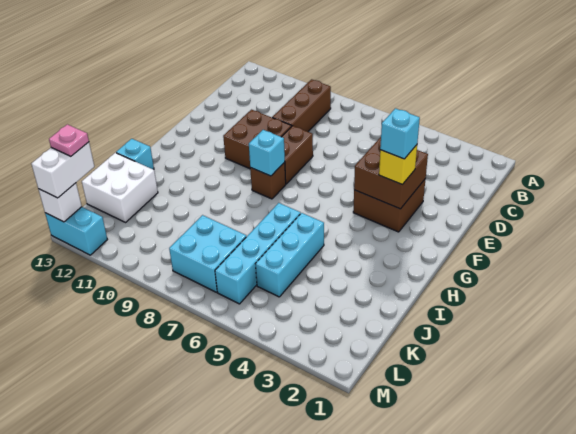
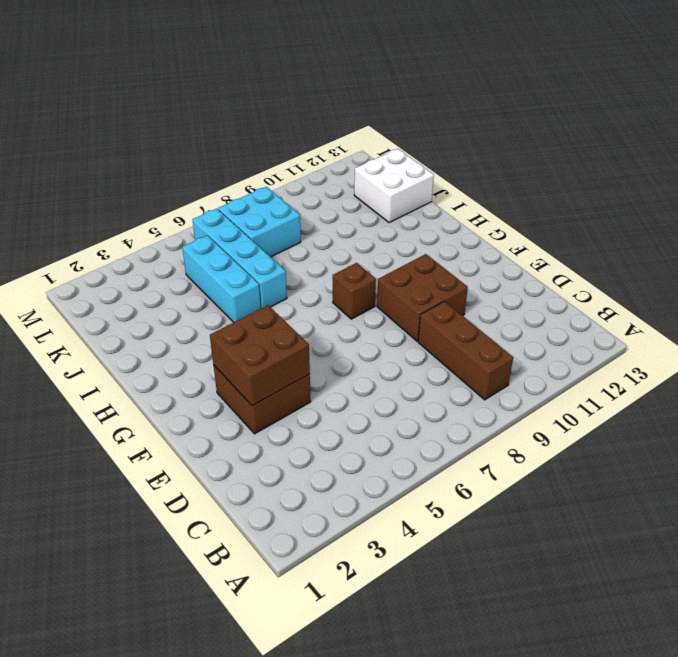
none -> brown brick E8:F8 level 1
none -> cyan brick I13 level 1
none -> cyan brick M12:M13 level 1

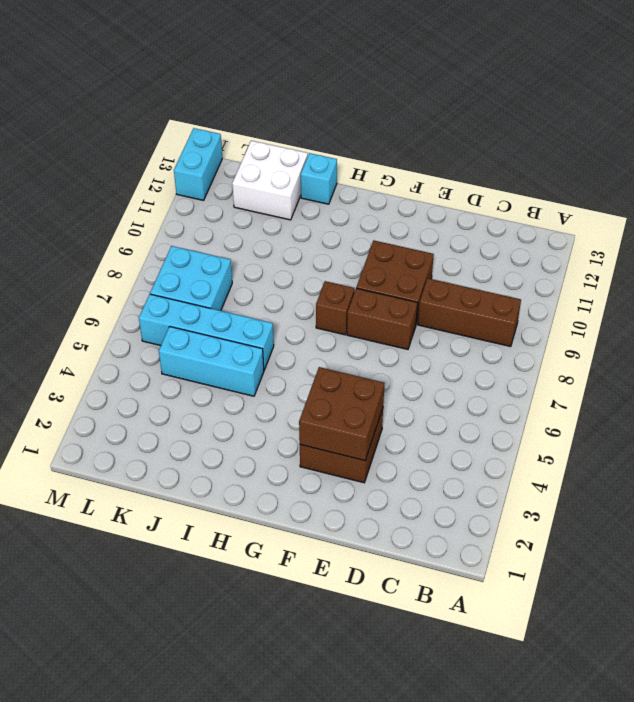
none -> cyan brick G8 level 2
none -> white brick M13 level 2
none -> yellow brick F3 level 3

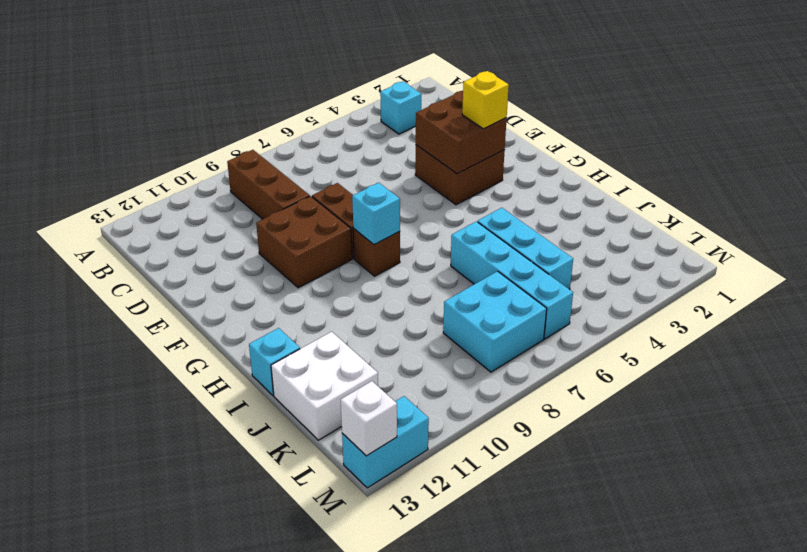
cyan brick B3 level 1 -> cyan brick F3 level 4
none -> white brick L13:M13 level 3
none -> pink plate L13 level 4

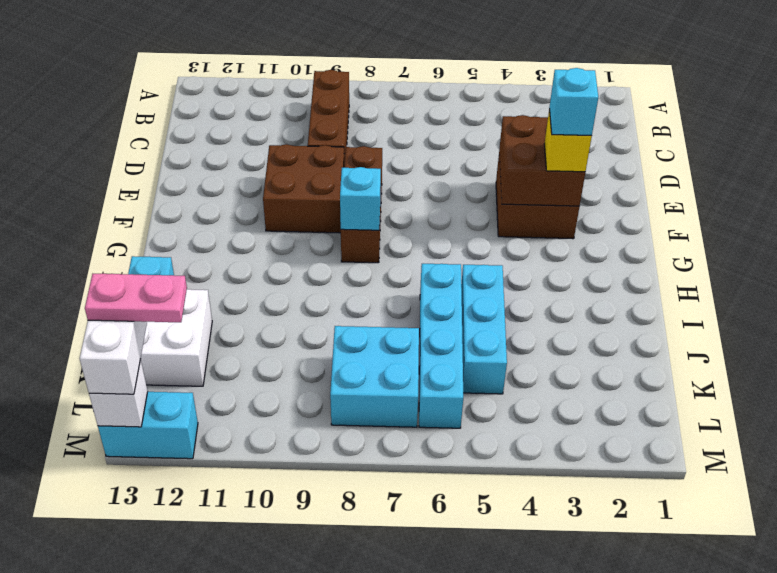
pink plate L12:L13 level 4 -> pink plate L13 level 4

